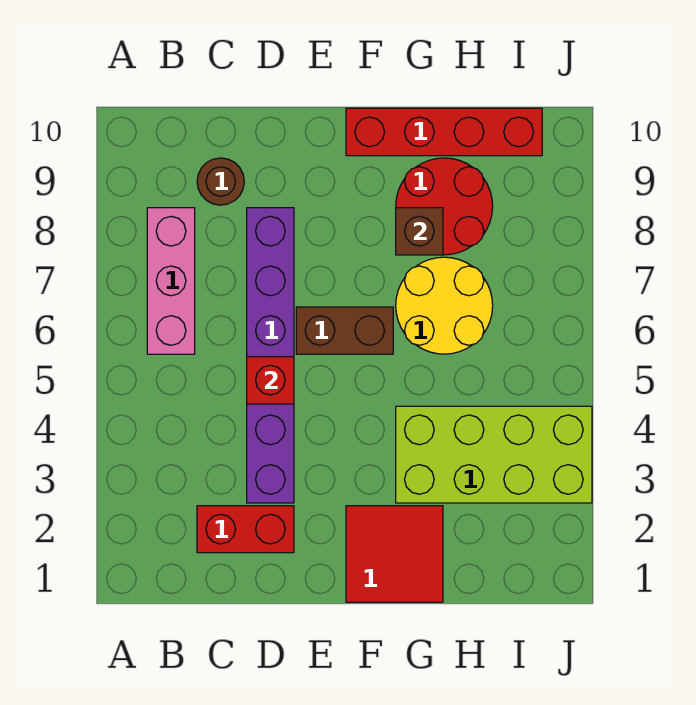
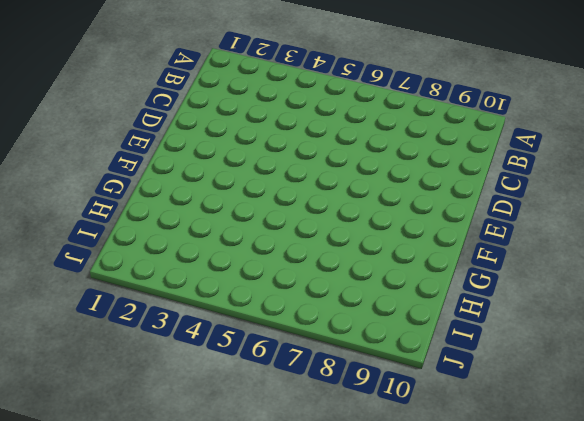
none -> pink brick B6:B8 level 1
none -> red brick C2:D2 level 1
none -> brown round brick C9 level 1

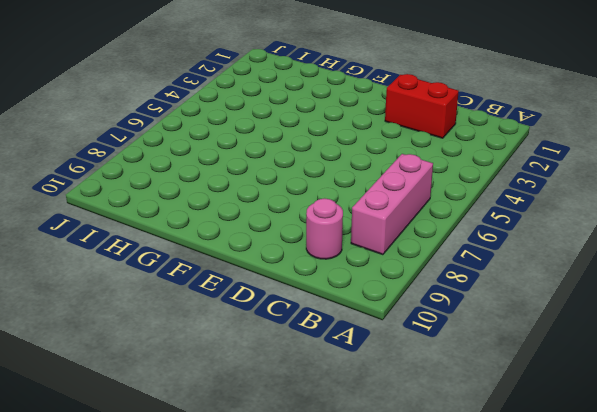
pink round brick C9 level 1 -> brown round brick C9 level 1
none -> purple brick D3:D8 level 1
none -> brown brick E6:F6 level 1
none -> red tile F1:G2 level 1

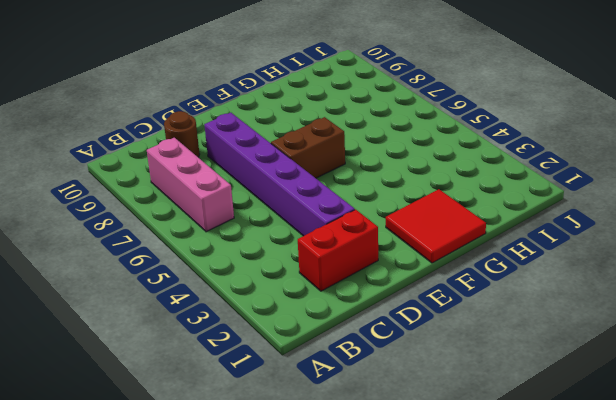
none -> red brick F10:I10 level 1
none -> lime brick G3:J4 level 1
none -> yellow round brick G6:H7 level 1

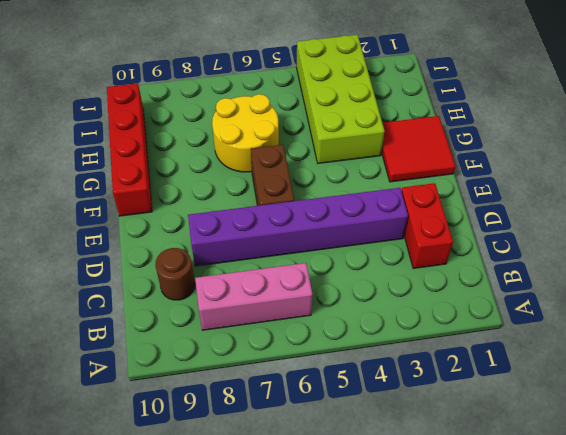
none -> red round brick G8:H9 level 1
none -> red brick D5 level 2
none -> brown brick G8 level 2

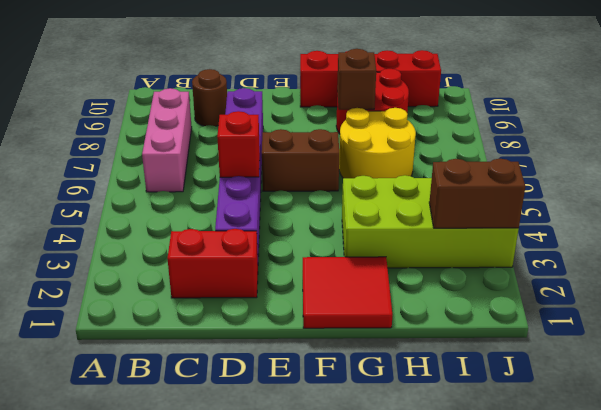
brown brick I3:J3 level 2 -> none

